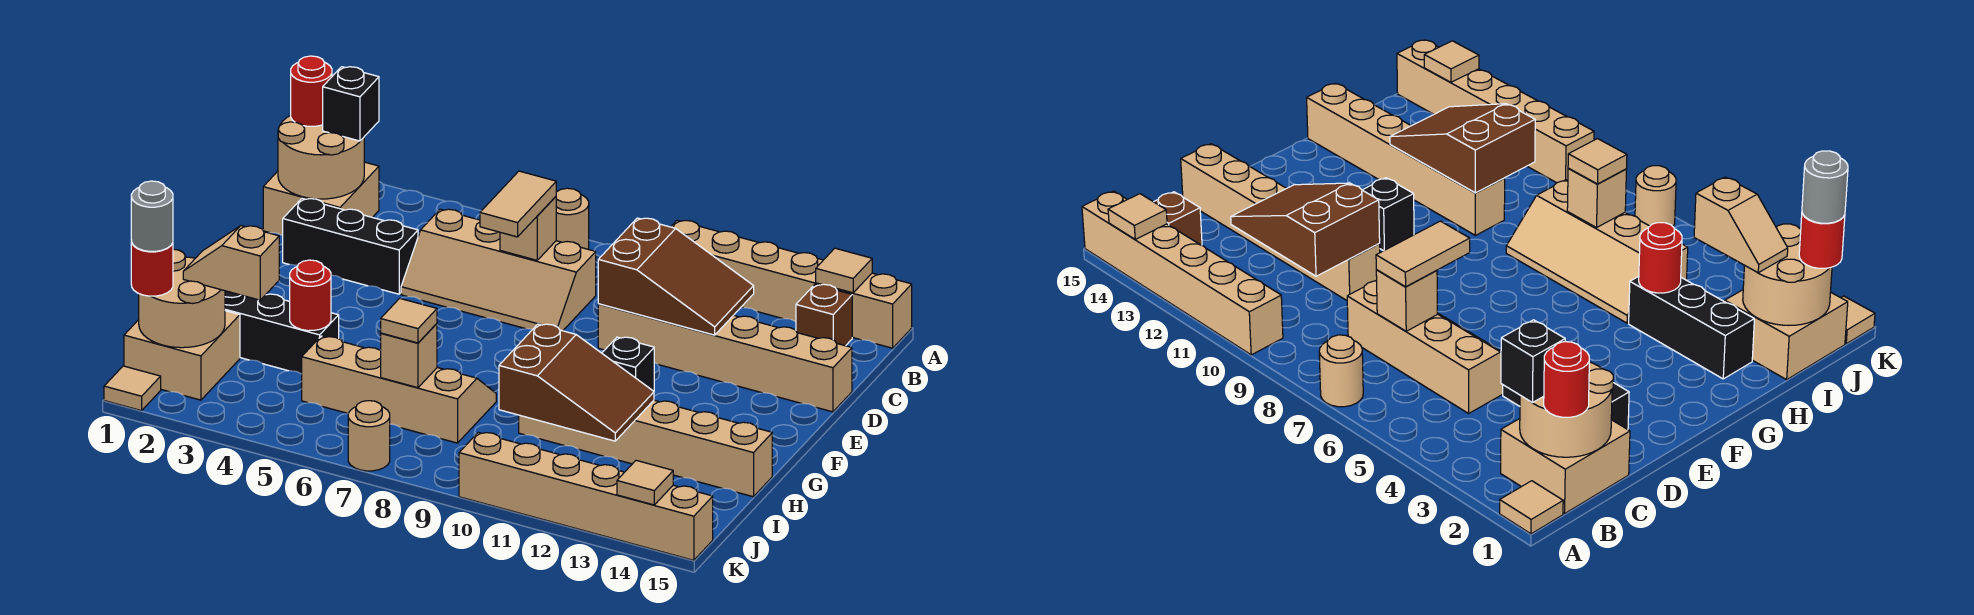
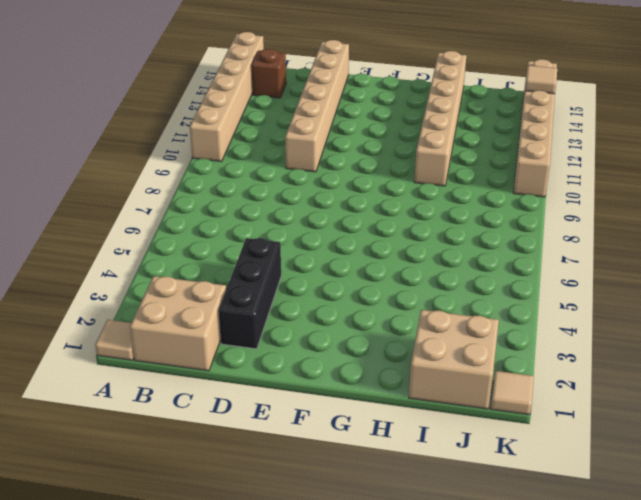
none -> tan round brick A7 level 1
none -> tan slope C5:D8 level 1 top C
none -> black brick F11 level 1
none -> black brick H2:H4 level 1

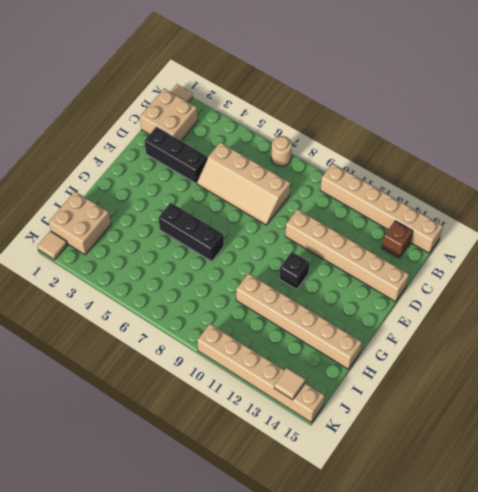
black brick G5:G7 level 1 -> black brick H2:H4 level 1
none -> tan slope H5:I8 level 1 top I
none -> tan round brick K7 level 1
none -> tan tile A14 level 2
none -> tan round brick B1:C2 level 2

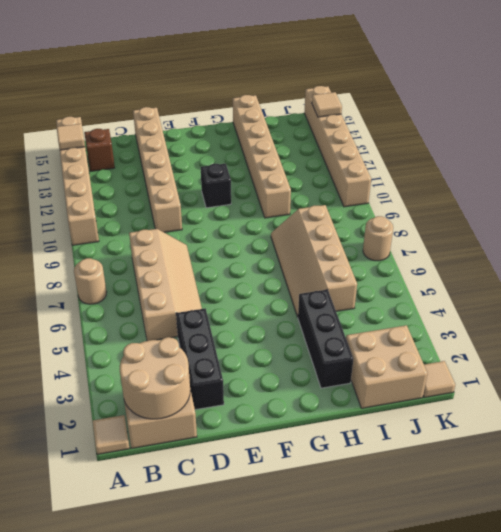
none -> tan brick C7 level 2
none -> brown slope C10:D12 level 2 top 10
none -> red round brick H4 level 2
none -> brown slope H10:I12 level 2 top 10

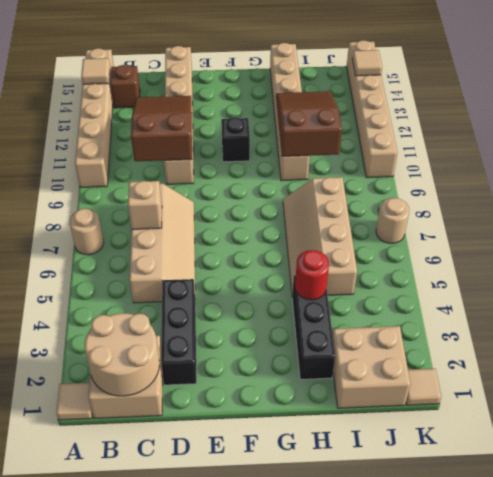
none -> tan round brick I1:J2 level 2
none -> tan brick I7 level 2
none -> red round brick B1 level 3
none -> black brick B2 level 3

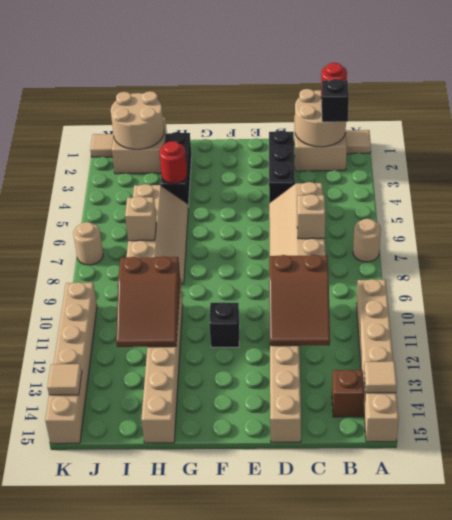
none -> tan tile C7:D7 level 3
none -> tan slope I2:I3 level 3 top 3
none -> tan tile I7 level 3
none -> red round brick J1 level 3

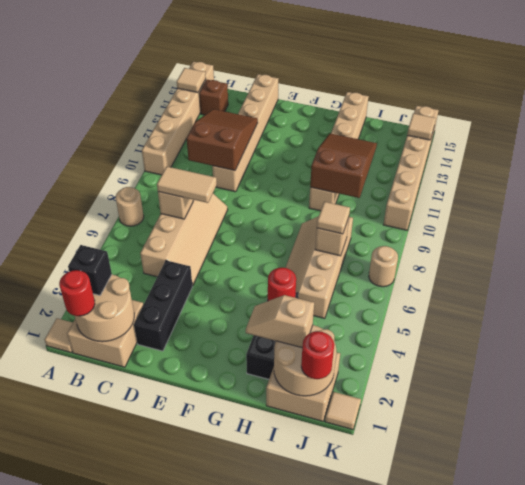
tan slope H2:I2 level 3 top I -> tan slope I2:I3 level 3 top 3
none -> black brick F11 level 1
none -> grey round brick J1 level 4

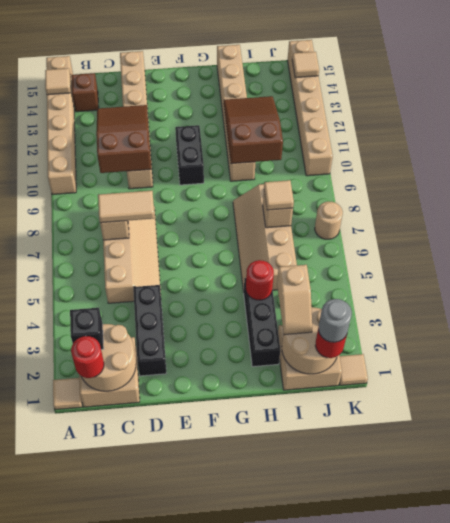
black brick F10:F11 level 1 -> black brick F11 level 1
none -> tan round brick A7 level 1

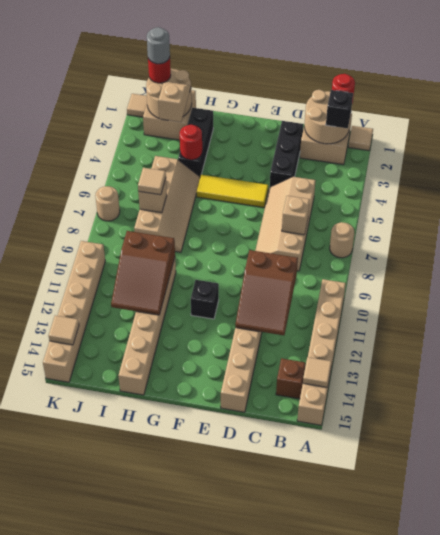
yellow tile E5:G5 level 1 -> none
none -> tan tile C7:D7 level 3

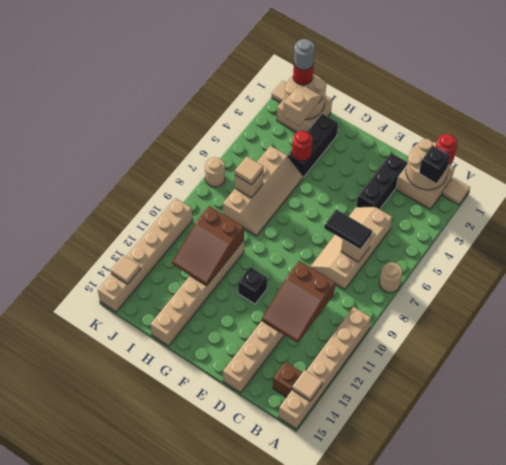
black tile C7:D7 level 3 -> tan tile C7:D7 level 3

